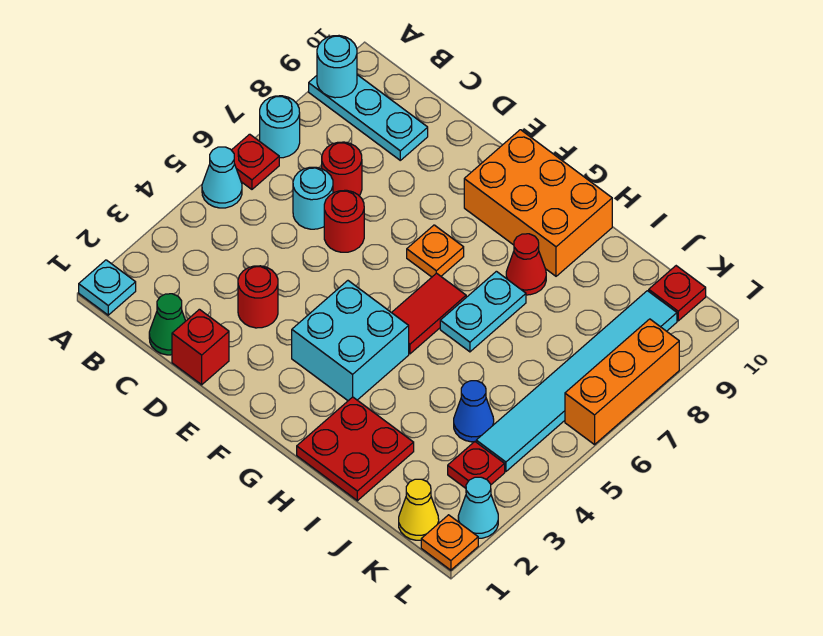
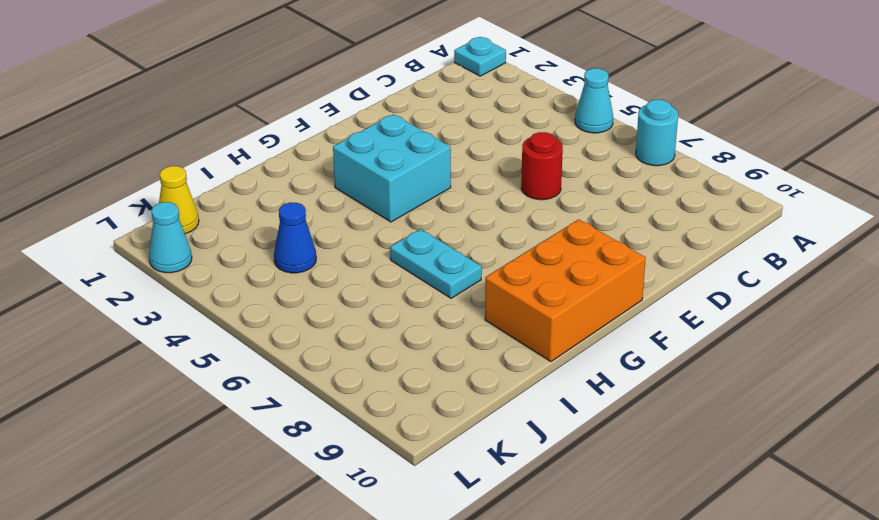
none -> red plate A6 level 1
none -> cyan plate A9:C9 level 1
none -> green cone C1 level 1

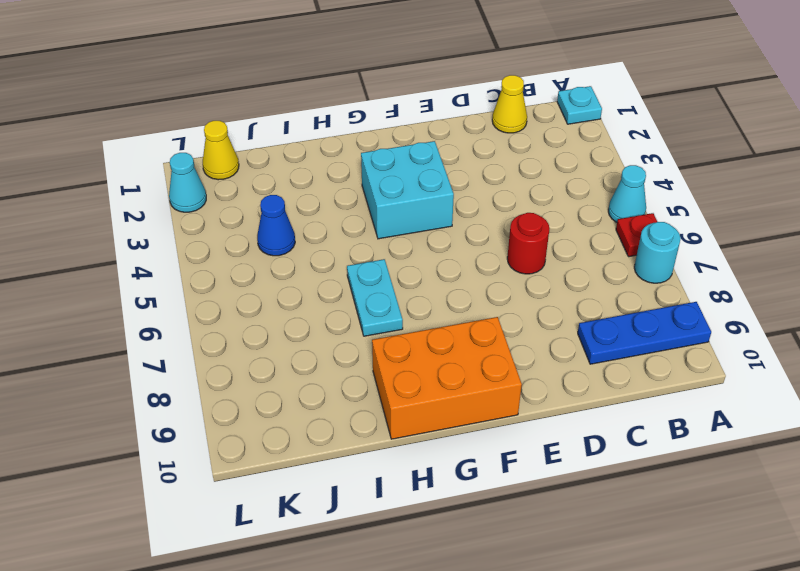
blue plate A9:C9 level 1 -> cyan plate A9:C9 level 1
yellow cone C1 level 1 -> green cone C1 level 1
none -> cyan round brick C6 level 1
none -> red round brick C7 level 1
none -> red brick D1 level 1

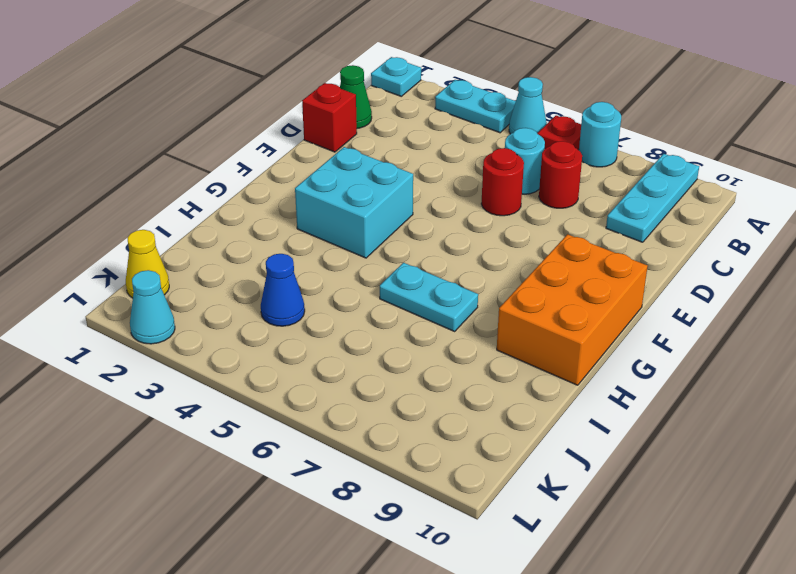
cyan plate A3:A4 level 1 -> none
none -> red round brick D3 level 1
none -> orange plate F7 level 1
none -> red tile G5:G6 level 1

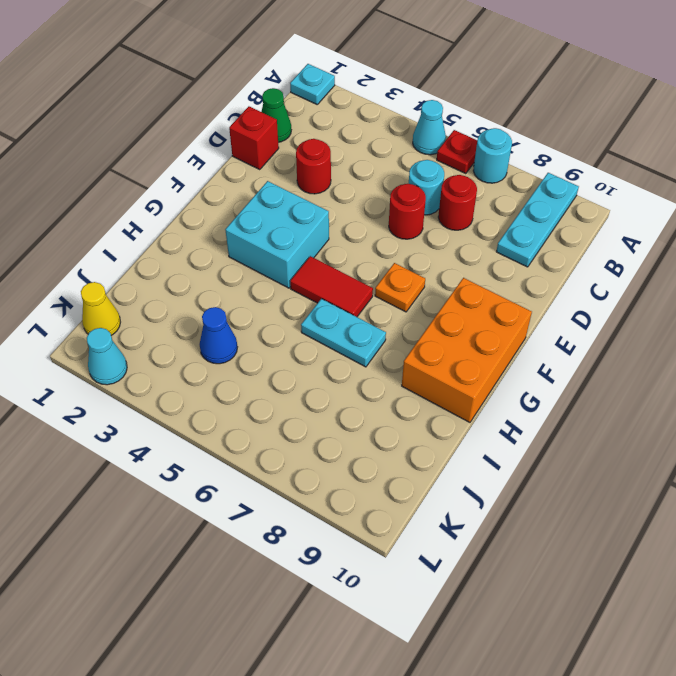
none -> red plate H1:I2 level 1
none -> red cone H8 level 1
none -> red plate K3 level 1

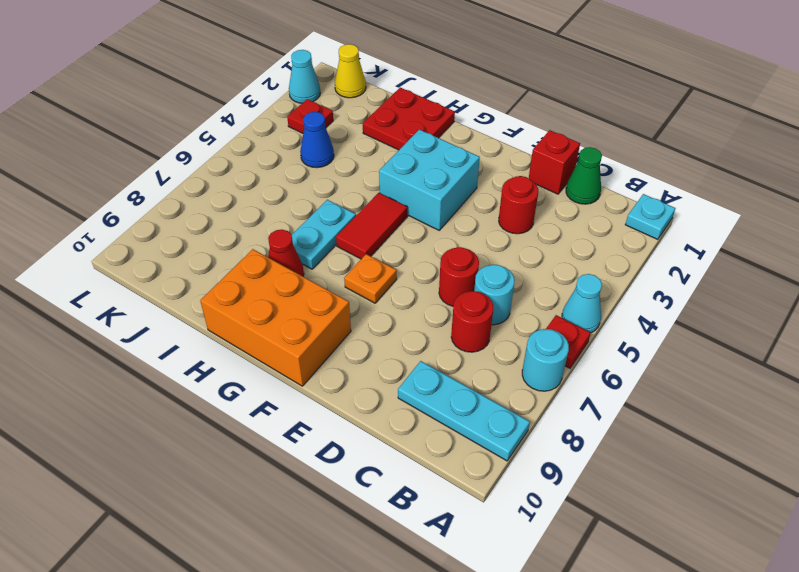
none -> cyan tile K4:K9 level 1
none -> red plate K10 level 1
none -> orange plate L1 level 1

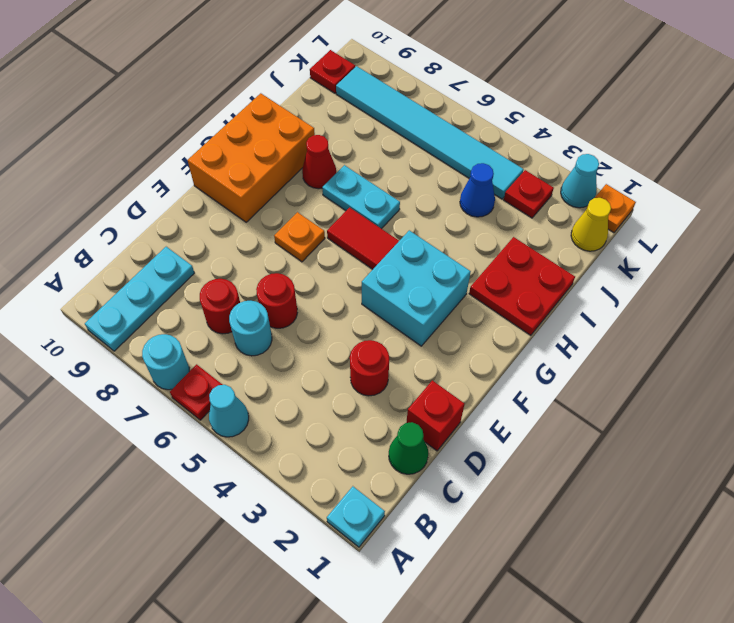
none -> orange brick L6:L8 level 1
none -> cyan round brick A9 level 2

